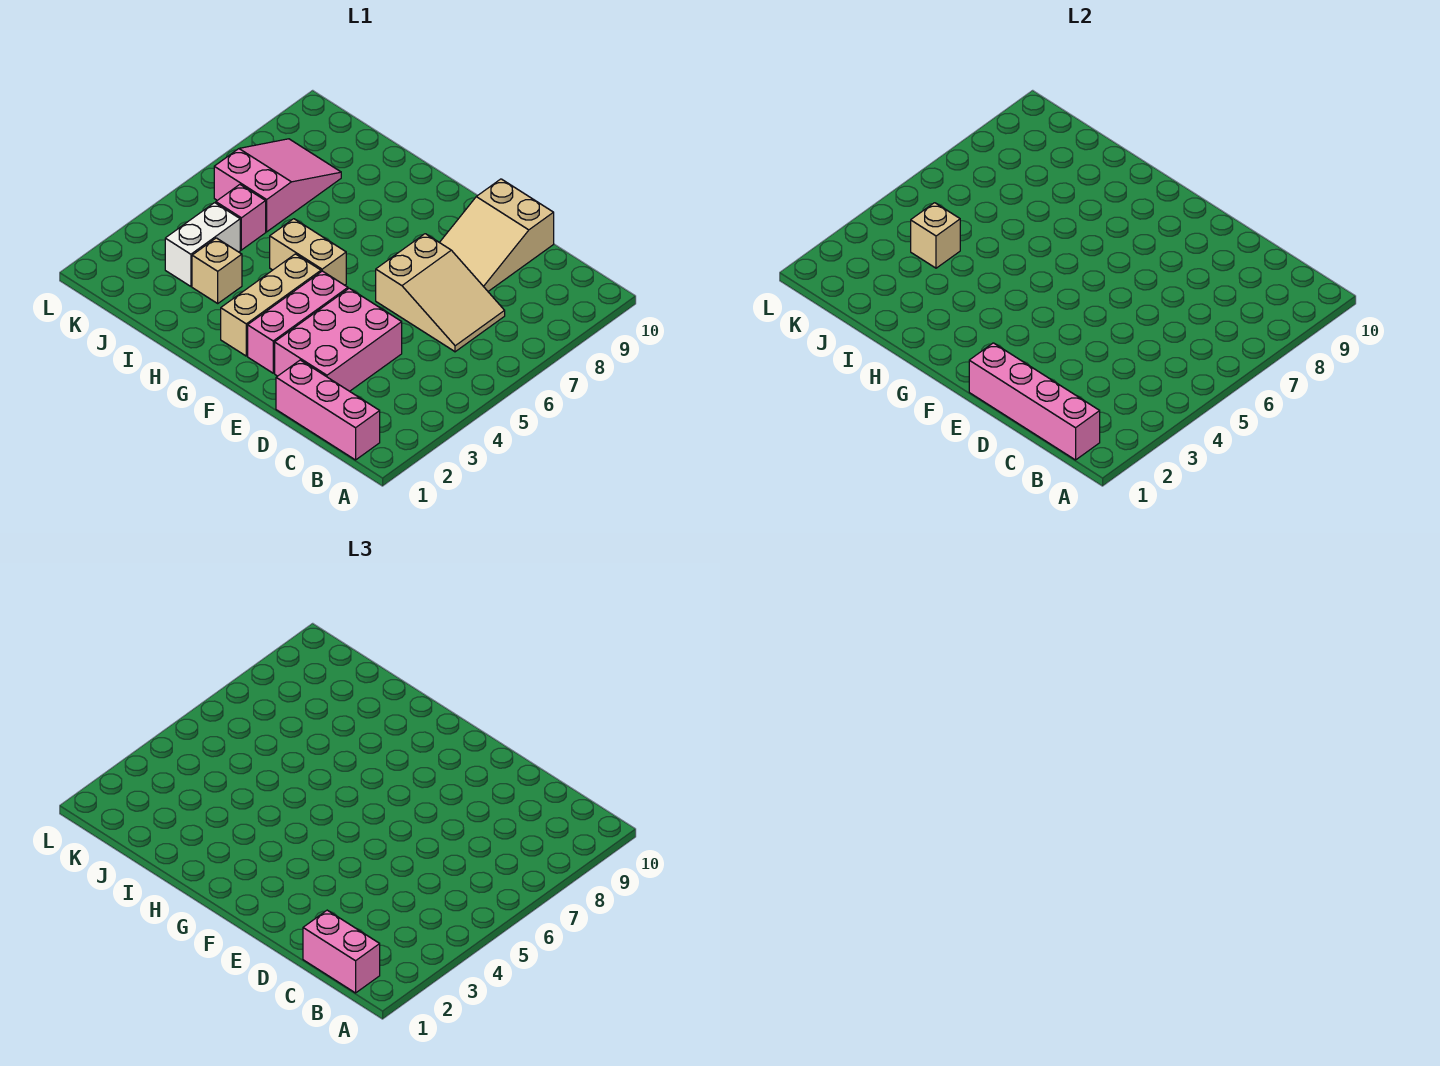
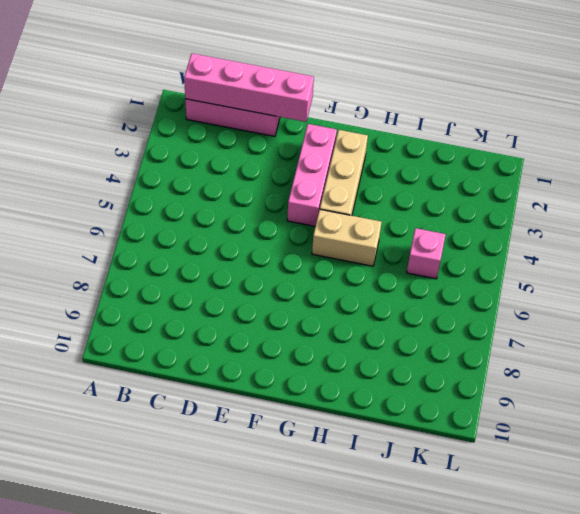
none -> tan slope C6:E7 level 1 top E
none -> pink brick D2:E4 level 1
none -> tan slope D8:E10 level 1 top 10

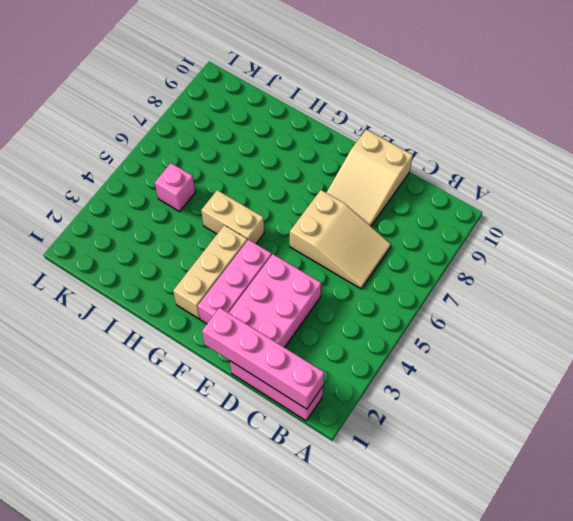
none -> tan brick I3 level 1
none -> white brick J3:J4 level 1
none -> pink slope J6:K8 level 1 top 6

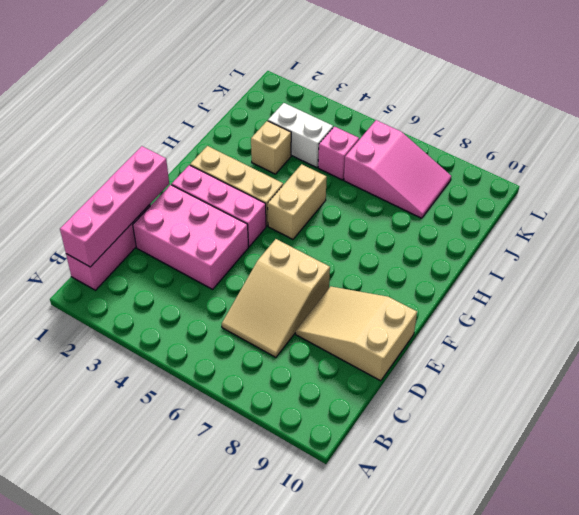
none -> tan brick J4 level 2
none -> pink brick B1:C1 level 3

